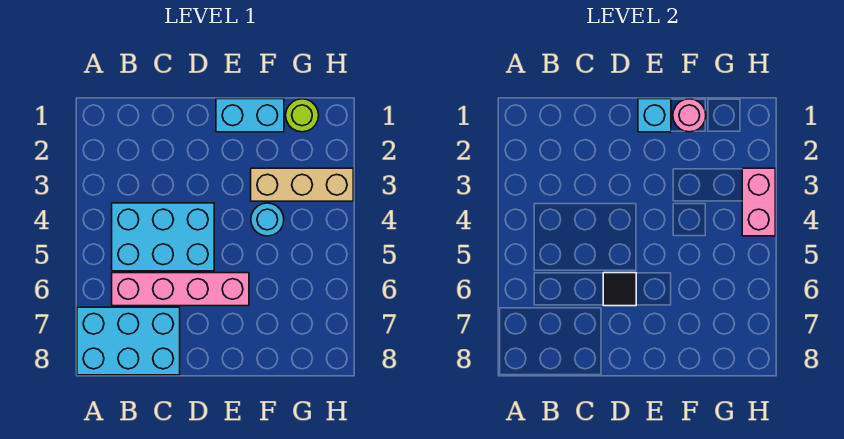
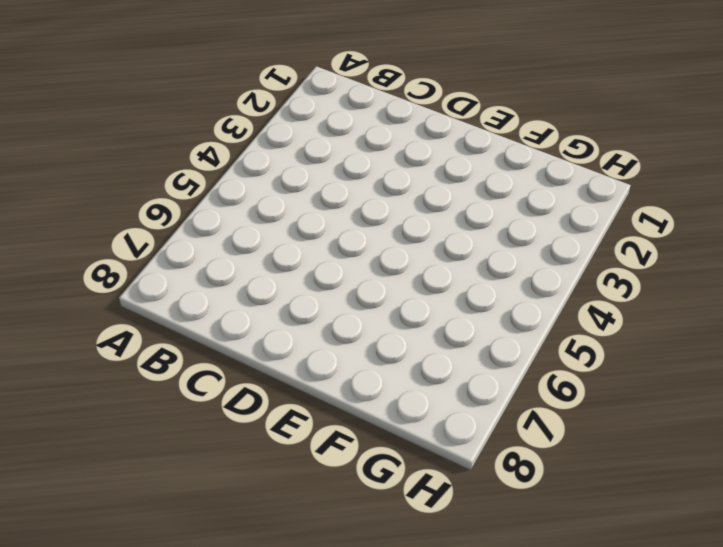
none -> cyan brick A7:C8 level 1
none -> cyan brick B4:D5 level 1

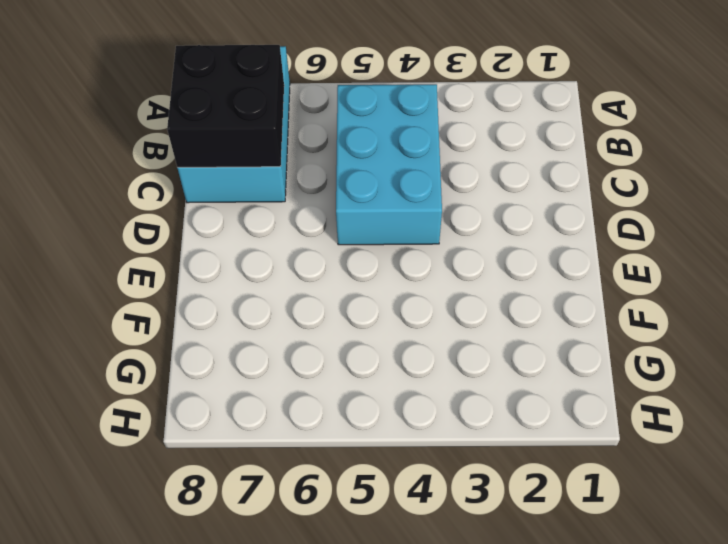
black brick B7:C8 level 2 -> none
none -> pink brick B6:E6 level 1
none -> cyan brick E1:F1 level 1

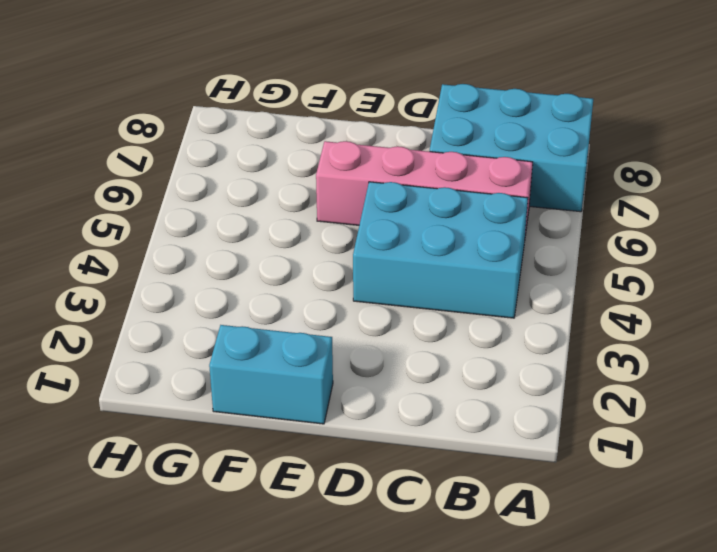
none -> tan brick F3:H3 level 1
none -> cyan round brick F4 level 1

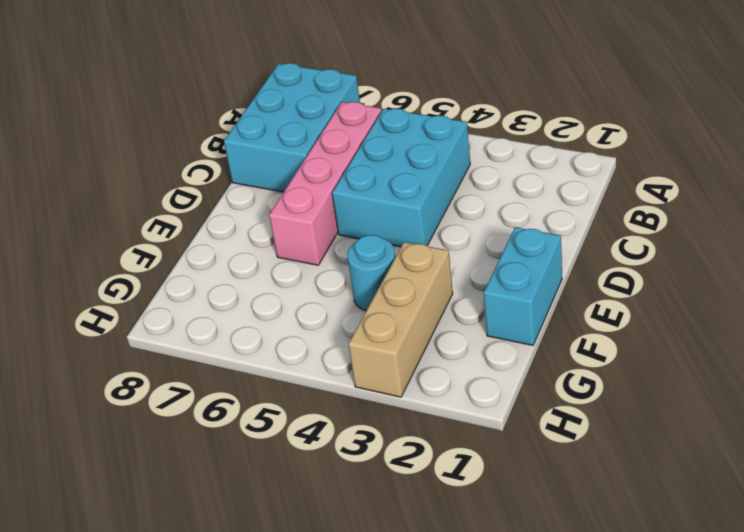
none -> lime round brick G1 level 1
none -> black tile D6 level 2

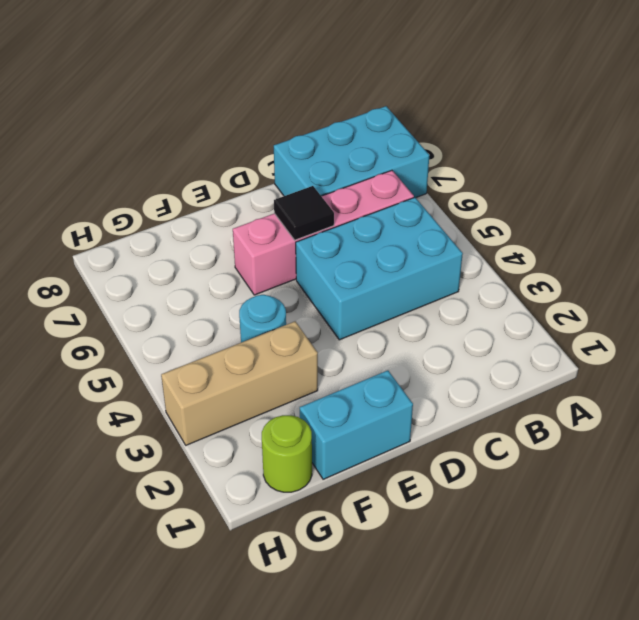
none -> cyan brick E1 level 2
none -> pink round brick F1 level 2

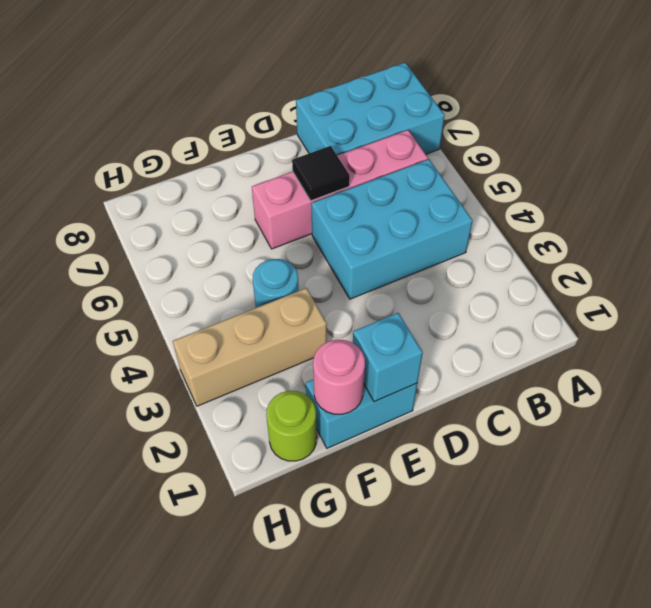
none -> pink brick H3:H4 level 2

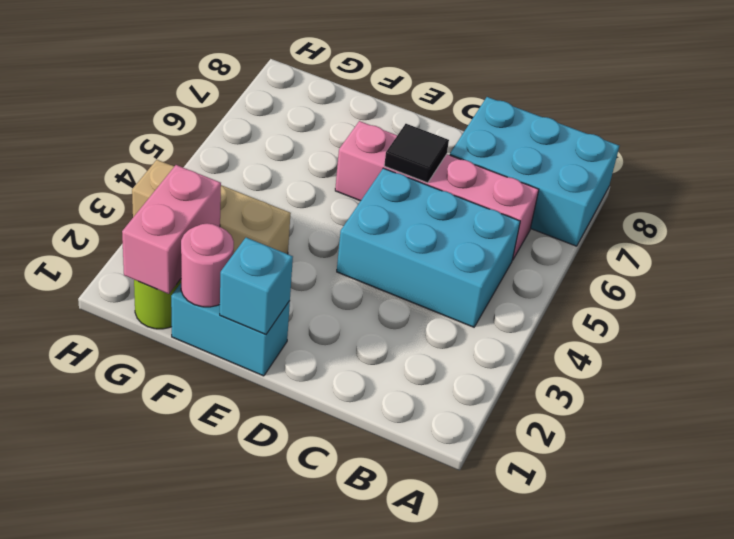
pink brick G1:G2 level 2 -> pink brick H3:H4 level 2
none -> cyan round brick F4 level 1

